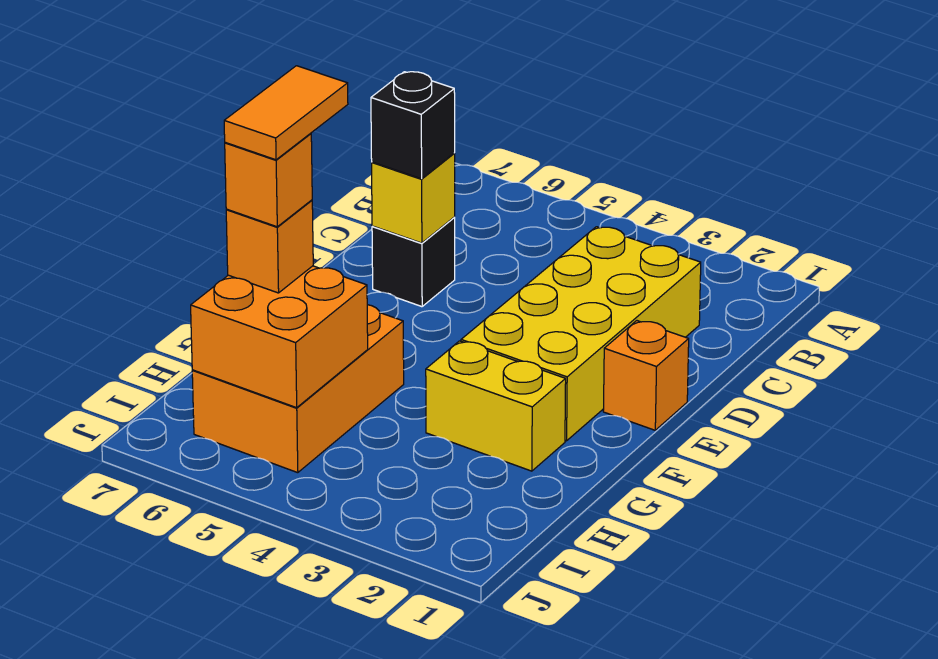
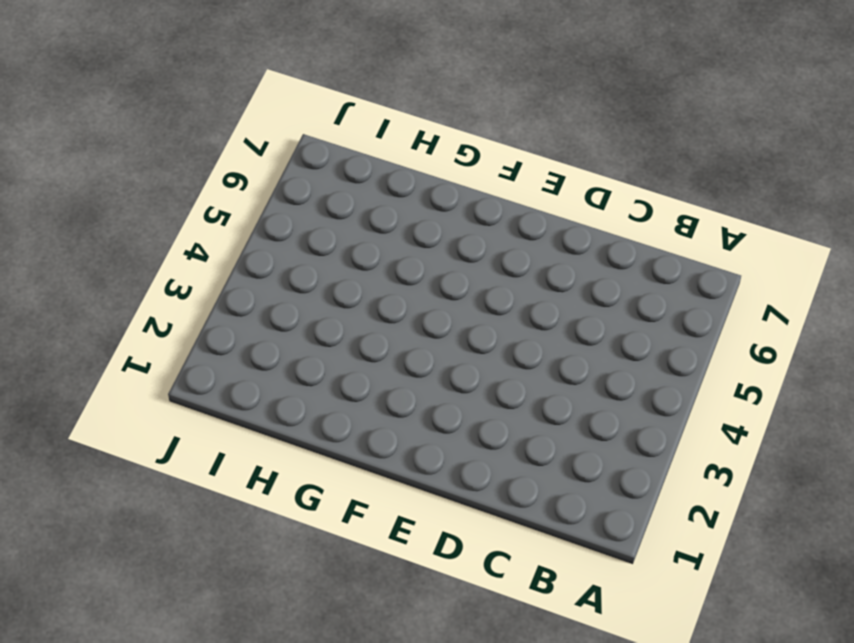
none -> yellow brick C2:F3 level 1
none -> black brick D6 level 1

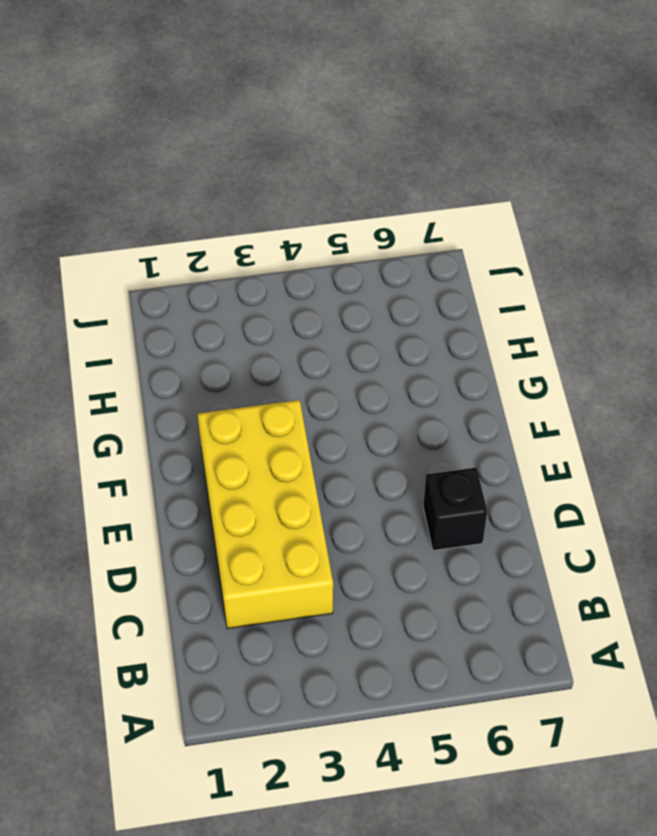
none -> orange brick E1 level 1
none -> yellow brick G2:G3 level 1

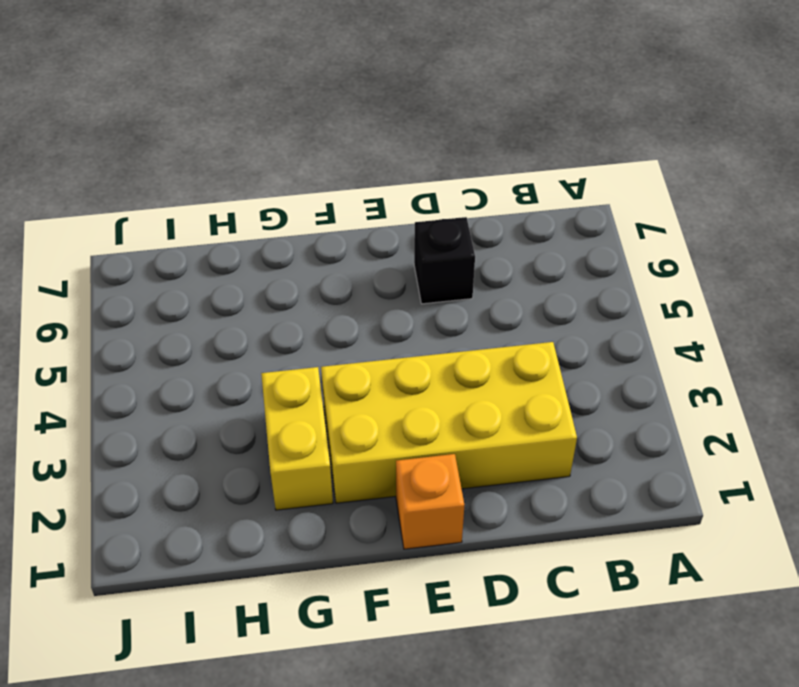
none -> orange brick G5:I6 level 1
none -> yellow brick D6 level 2

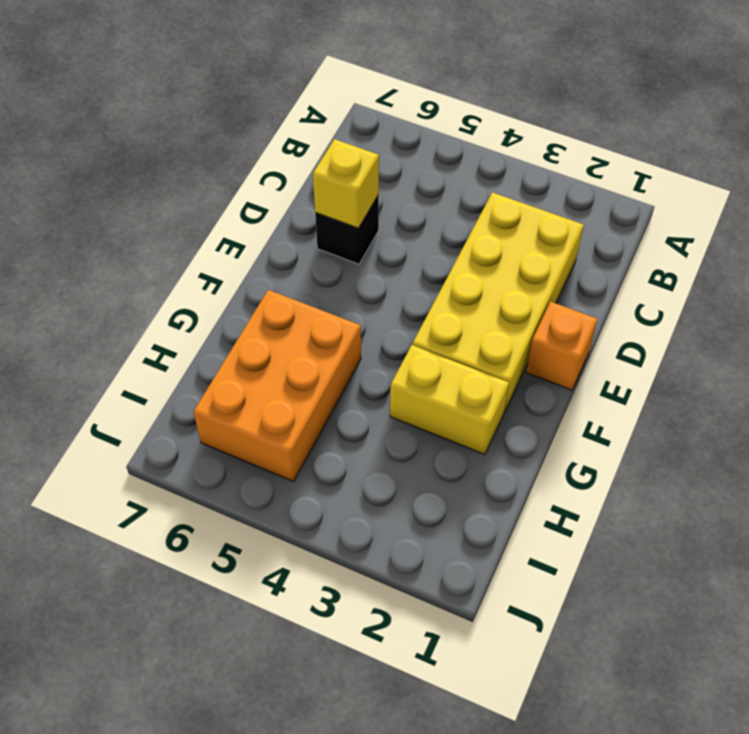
none -> orange brick H5:I6 level 2
none -> black brick D6 level 3

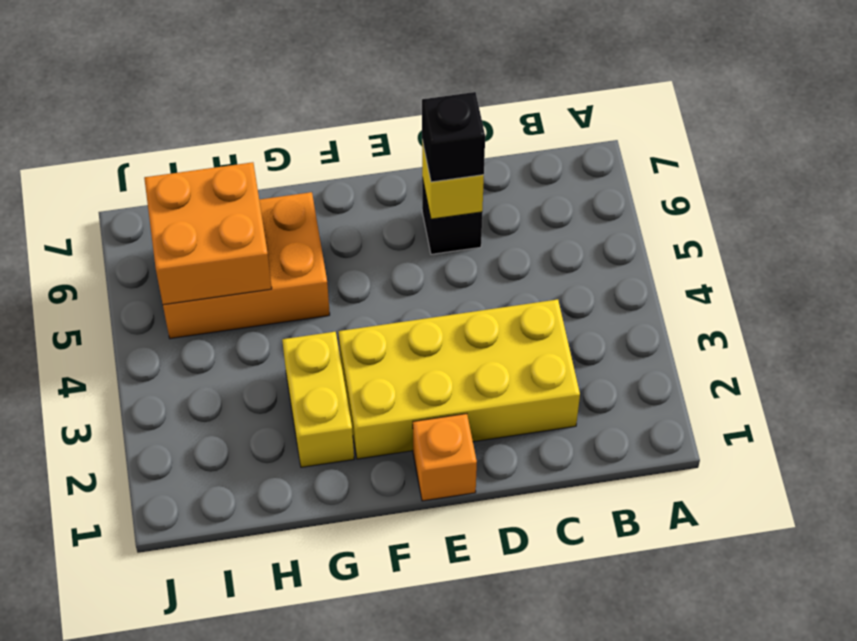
none -> orange brick H6 level 3
none -> orange brick H6 level 4

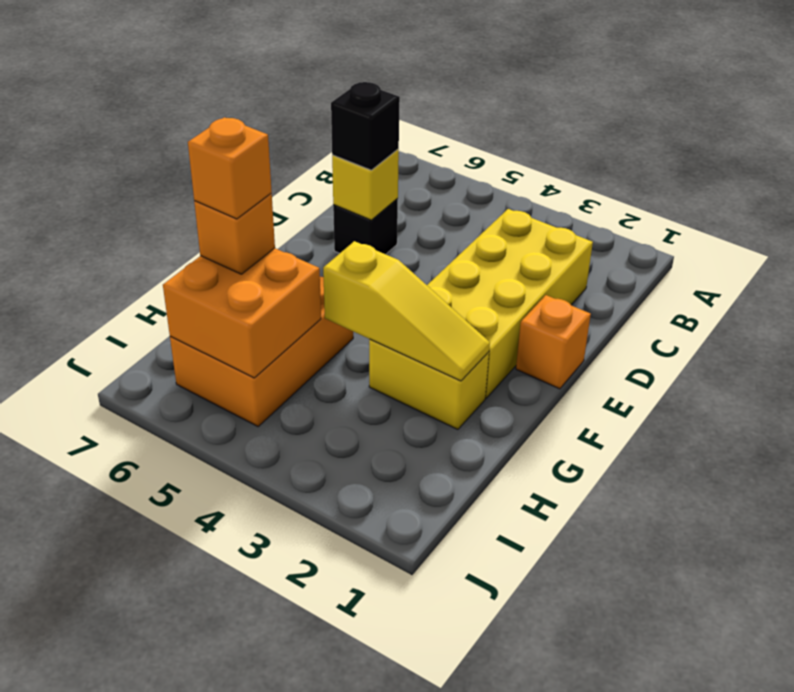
yellow slope G2:G4 level 2 top 4 -> none
none -> orange tile G6:H6 level 5

